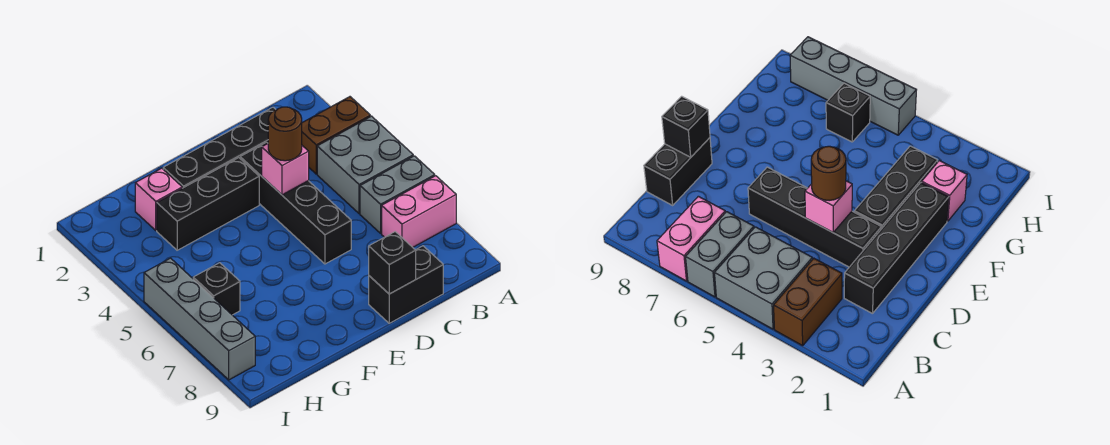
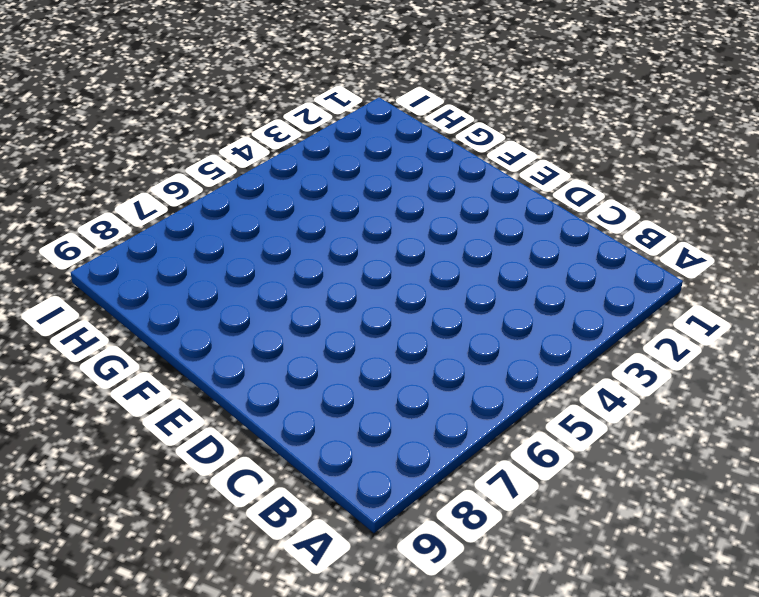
none -> brown brick A3:B3 level 1
none -> grey brick A4:B5 level 1
none -> grey brick A6:B6 level 1

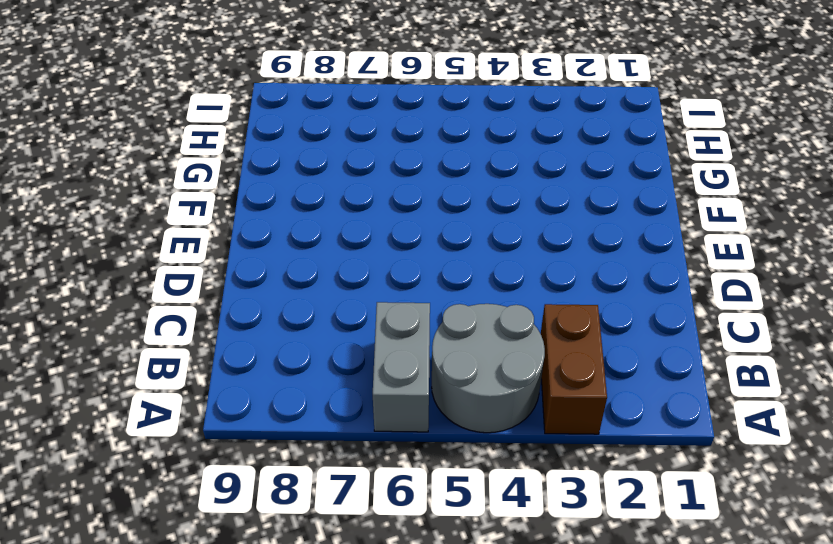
grey round brick A4:B5 level 1 -> grey brick A4:B5 level 1
none -> pink brick A7:B7 level 1
none -> black brick C2:F2 level 1
none -> black brick C9:D9 level 1

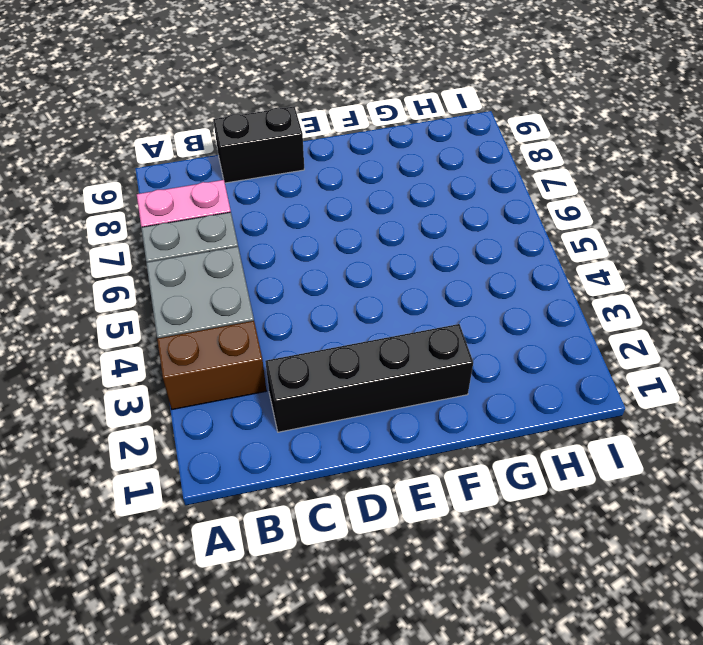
none -> black brick D3:D6 level 1
none -> black brick E3:G3 level 1
none -> pink brick G2 level 1

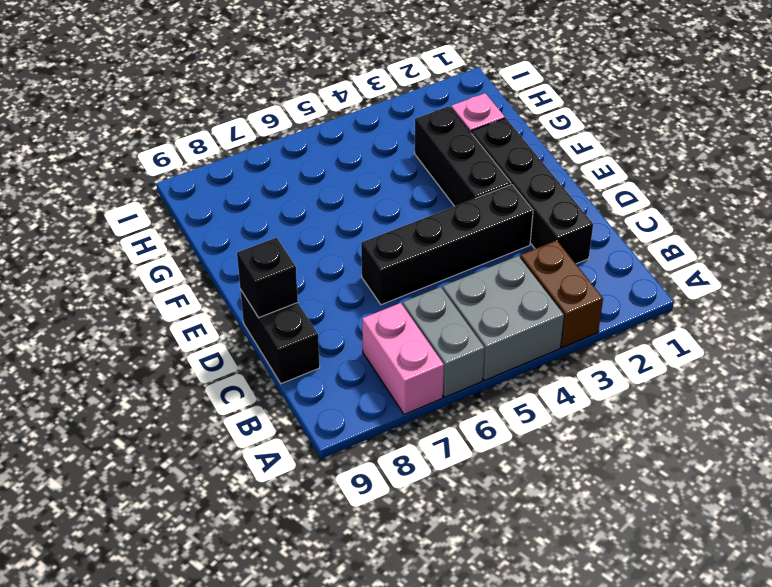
none -> black brick H6 level 1
none -> grey brick I5:I8 level 1
none -> pink brick D4 level 2

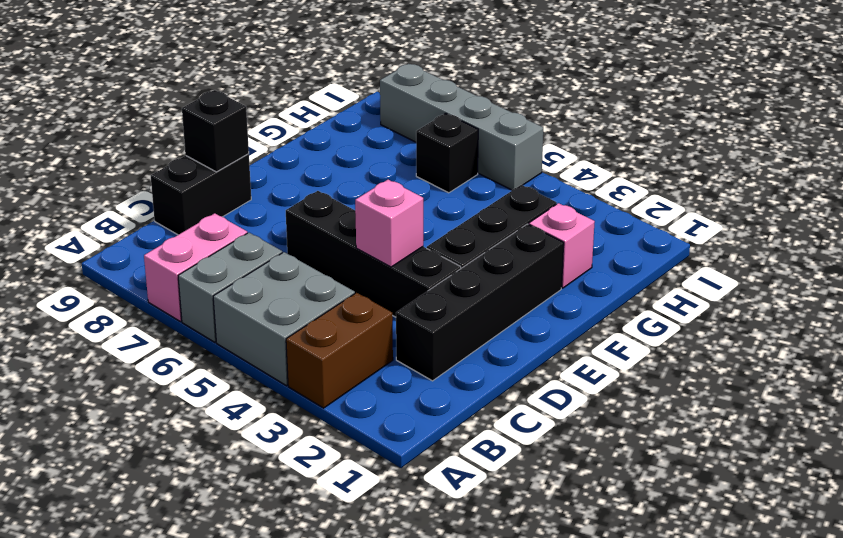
none -> brown round brick D4 level 3

